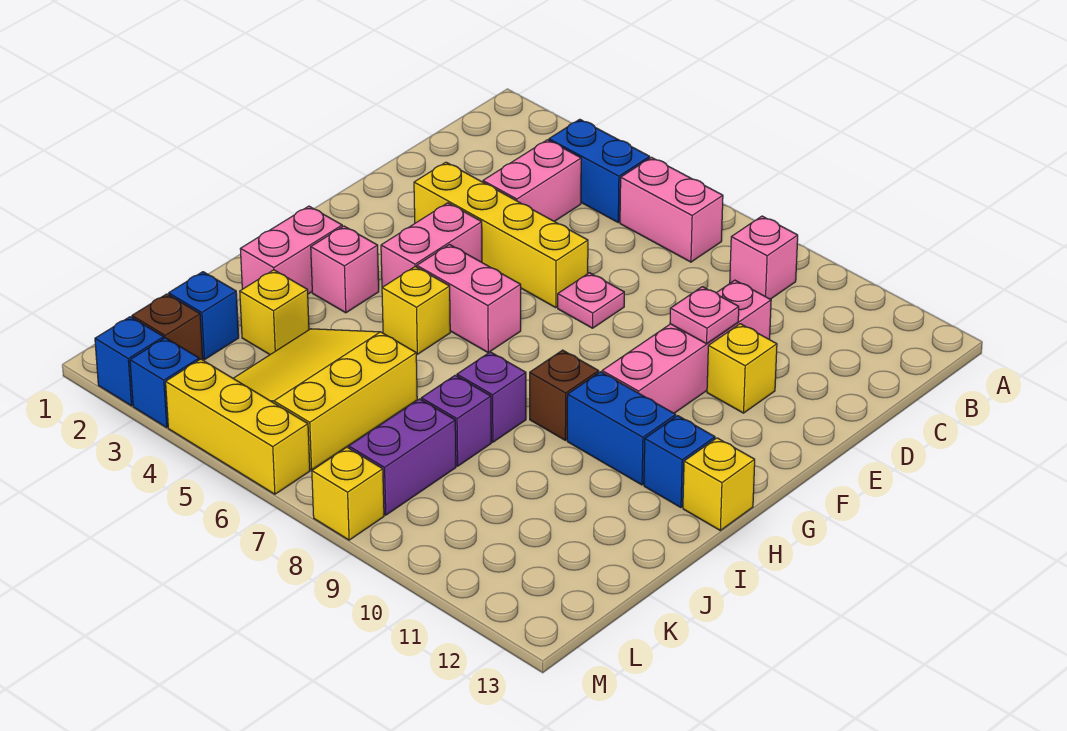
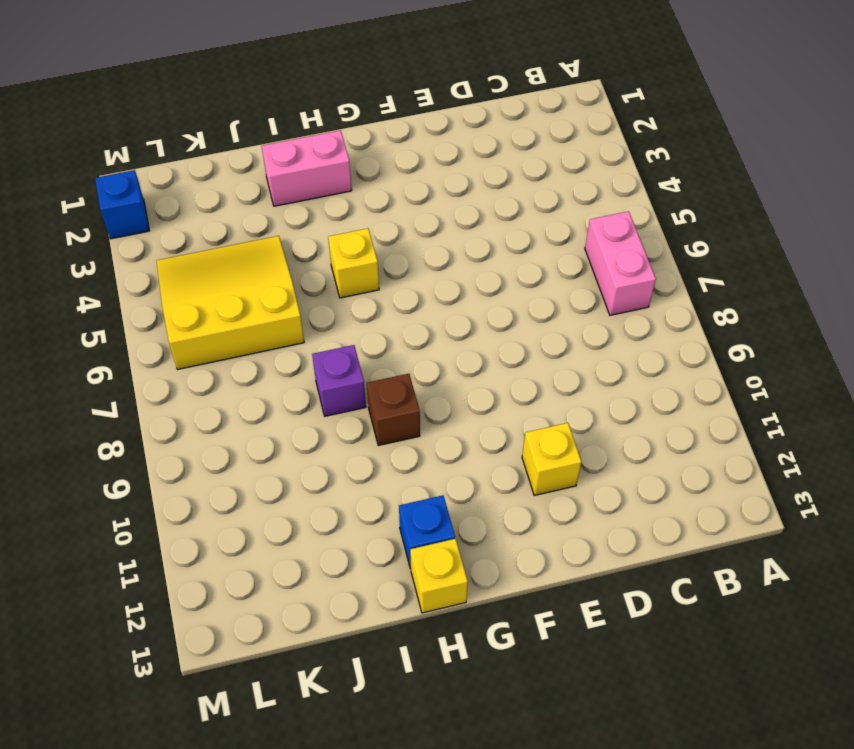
none -> blue brick B4:B5 level 1
none -> pink brick B9 level 1
none -> pink brick C4:D4 level 1

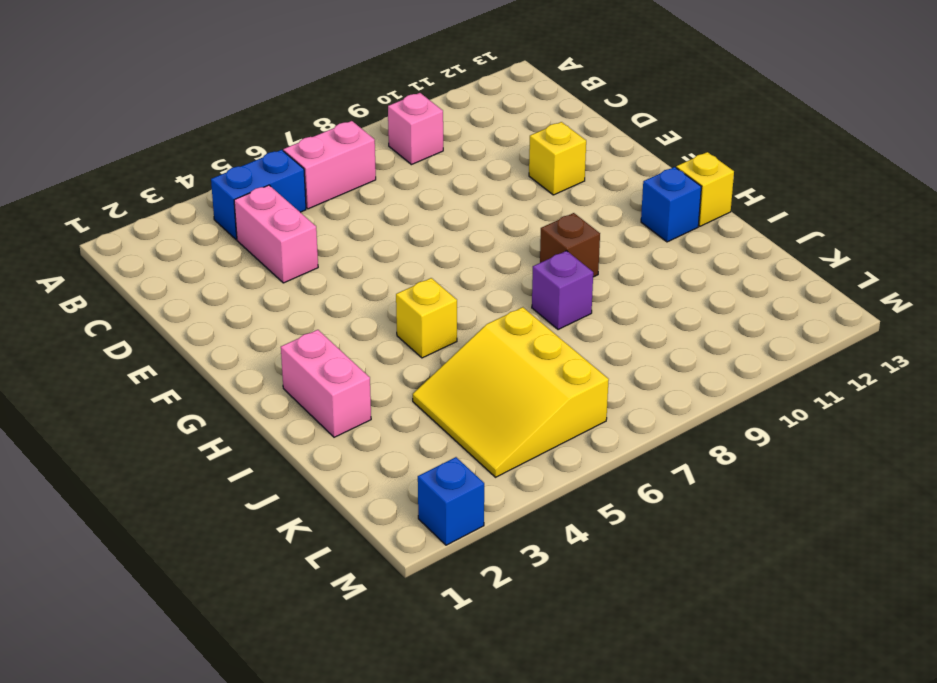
none -> pink brick D10:G10 level 1
none -> yellow brick E3:E6 level 1
none -> pink plate E7 level 1

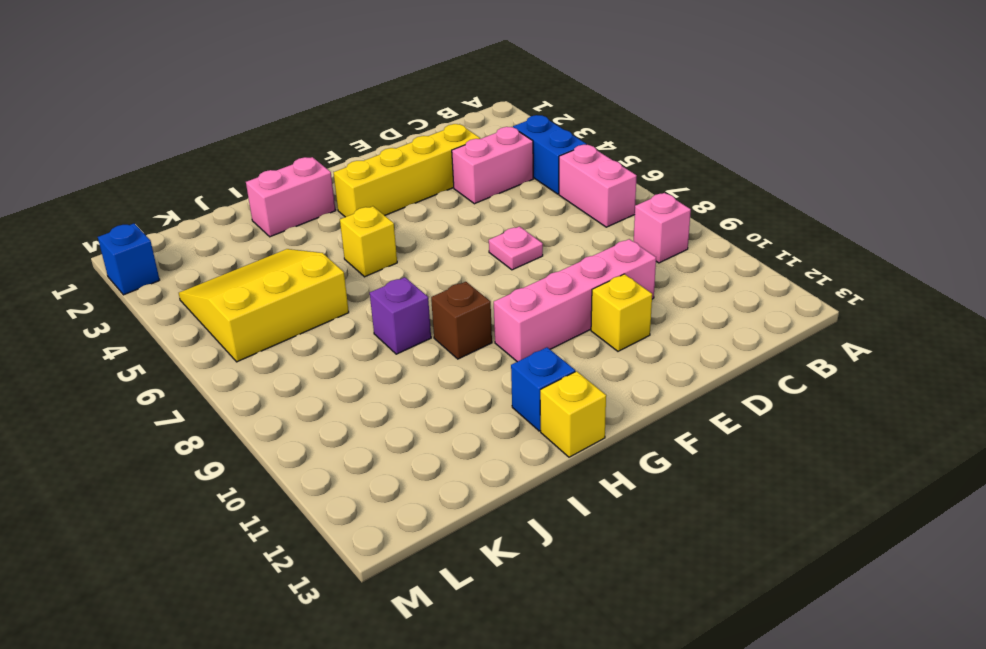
yellow brick D3:G3 level 1 -> yellow brick E3:E6 level 1
none -> pink brick F4:G4 level 1
none -> pink brick G5:G6 level 1
none -> pink brick H3 level 1

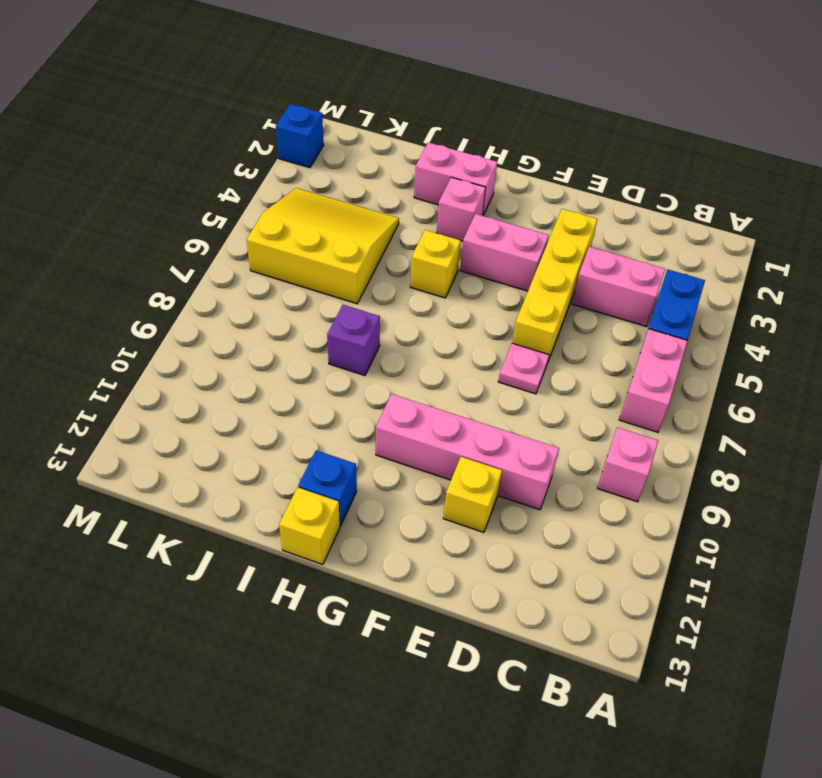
none -> pink brick G5:G6 level 1
none -> brown brick H9 level 1
none -> blue brick H10:H11 level 1

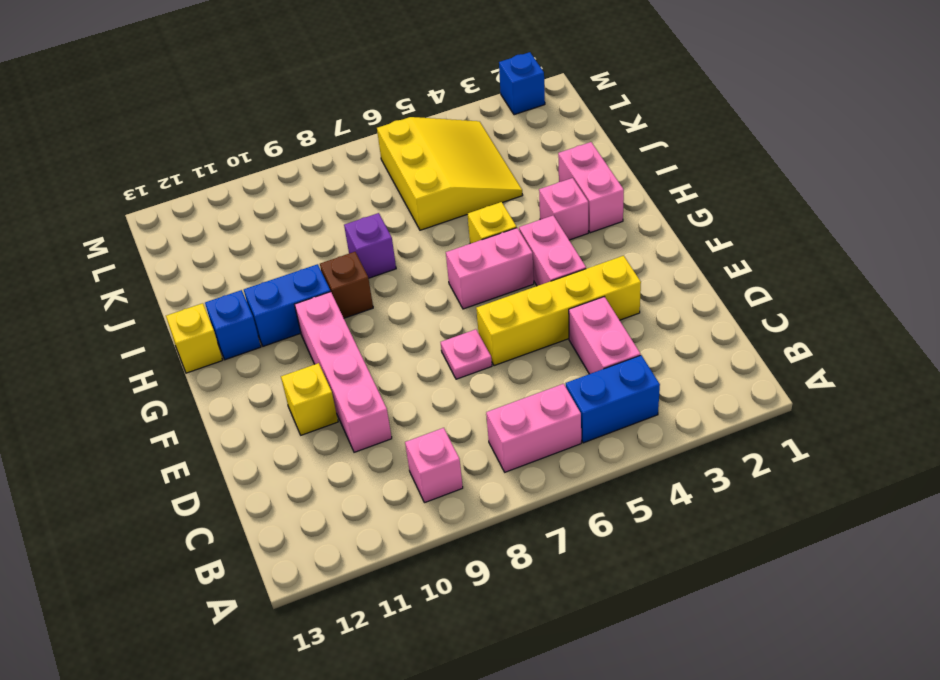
none -> yellow brick J3 level 1
none -> purple brick J8 level 1
none -> blue brick K2 level 1

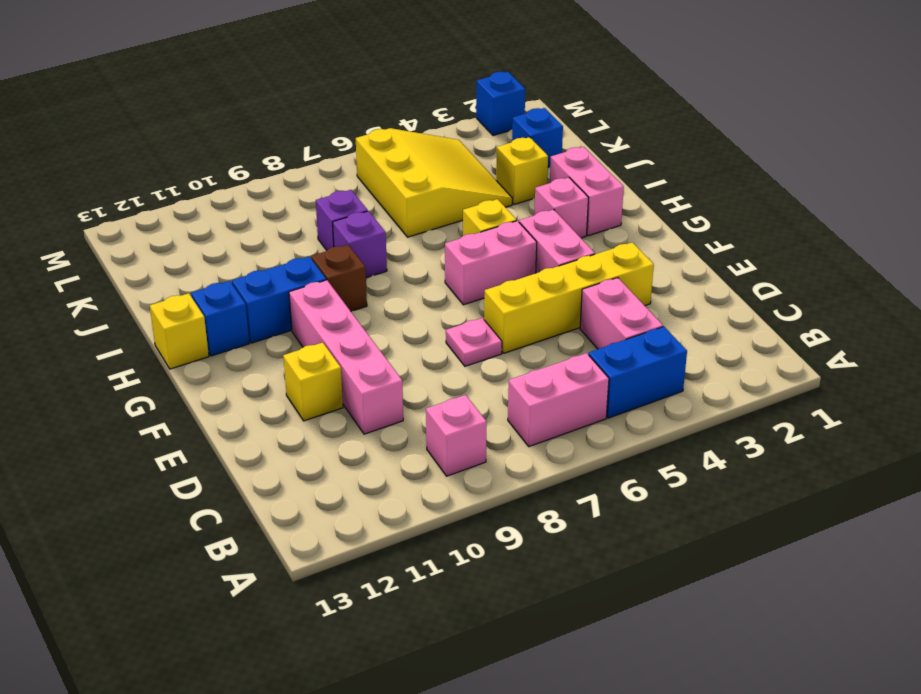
none -> purple brick K8:L8 level 1
none -> brown brick L2 level 1
none -> blue brick M3 level 1

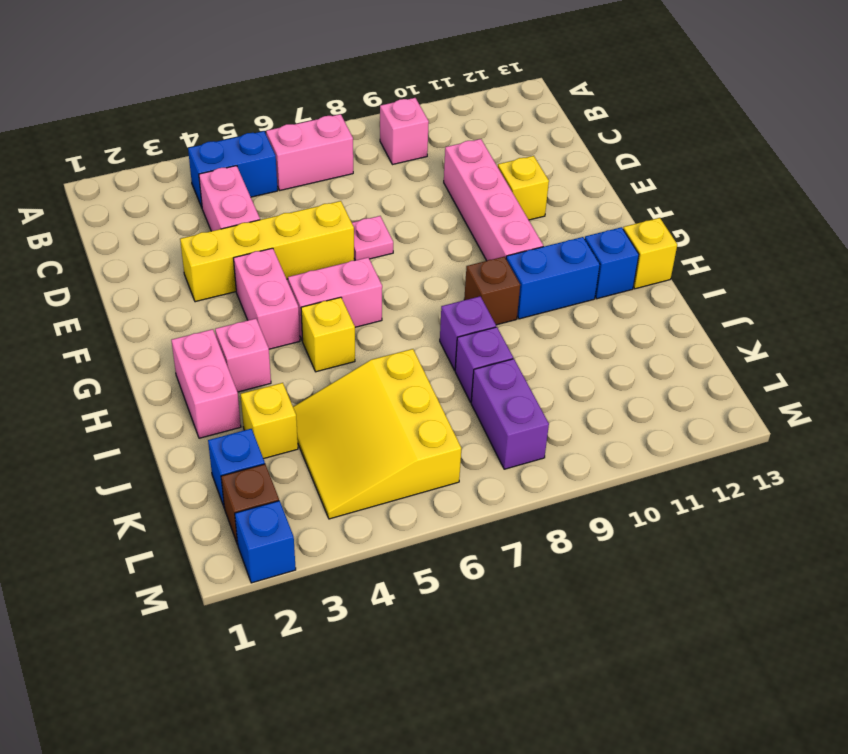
none -> blue brick M3 level 1
none -> yellow brick M4:M6 level 1
none -> yellow brick M8 level 1

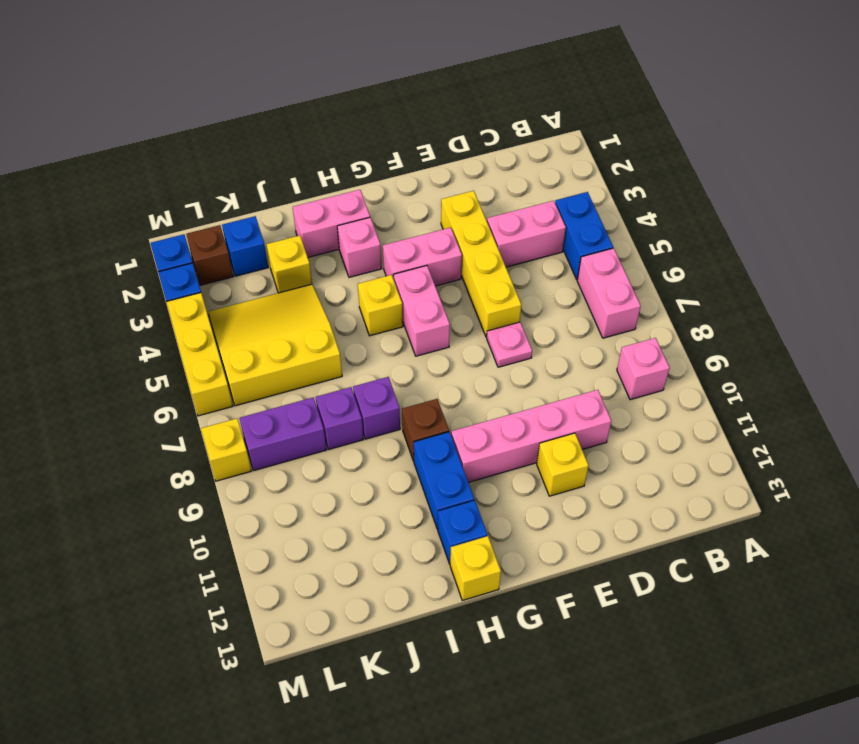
none -> pink plate E10 level 2

